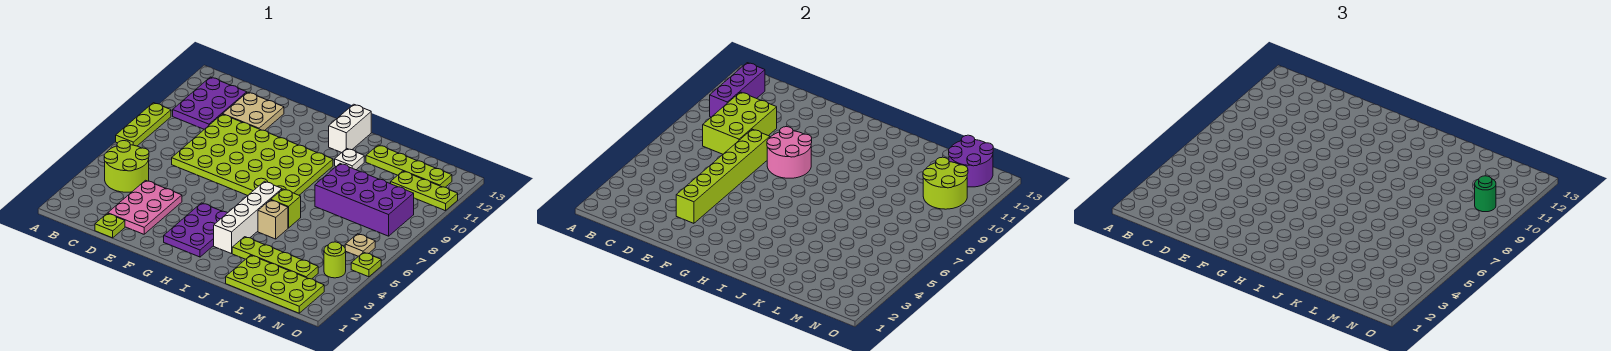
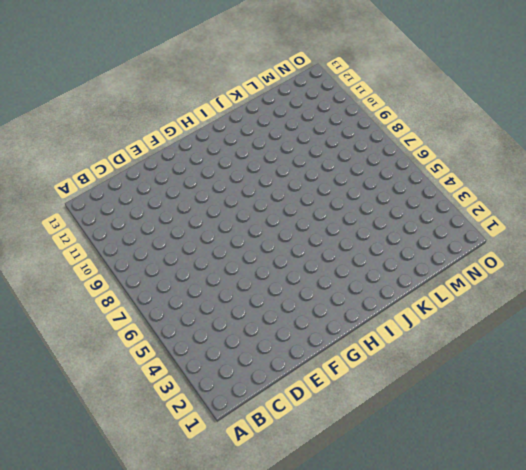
none -> lime plate A7:A9 level 1
none -> lime round brick B4:C5 level 1
none -> purple plate B10:C12 level 1

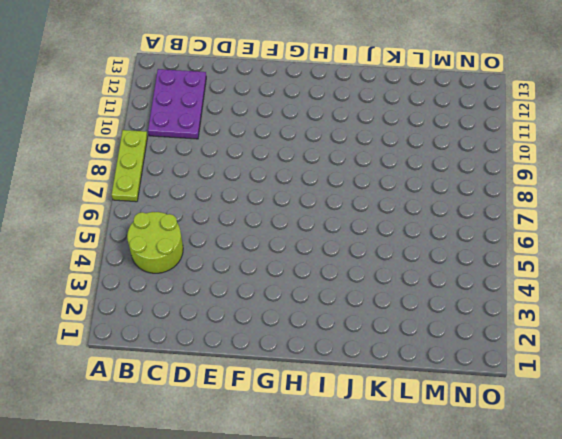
none -> lime plate D1 level 1
none -> pink plate D2:E4 level 1
none -> lime plate D7:I10 level 1

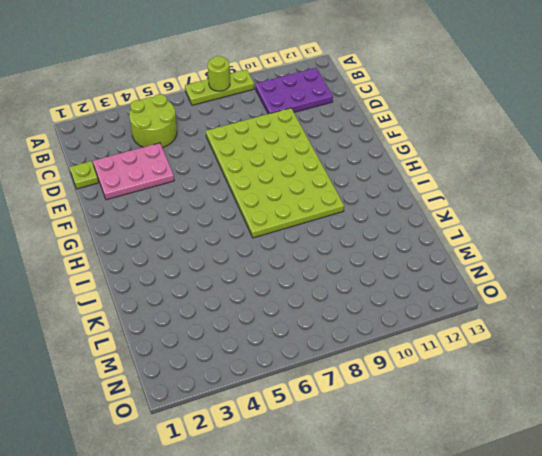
lime round brick A8 level 2 -> lime round brick N4 level 1
none -> tan plate D11:E12 level 1
none -> purple plate G2:H4 level 1
none -> white brick I3:I6 level 1

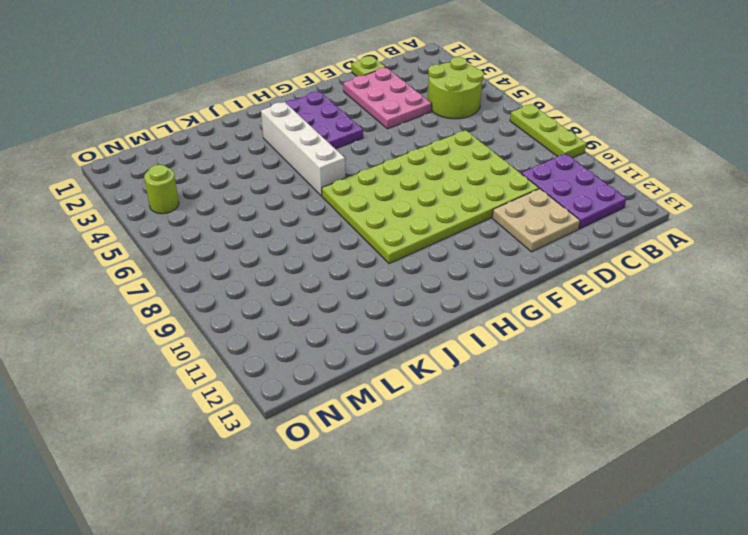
none -> white brick I12:I13 level 1
none -> lime plate J3:M3 level 1
none -> tan brick J5 level 1

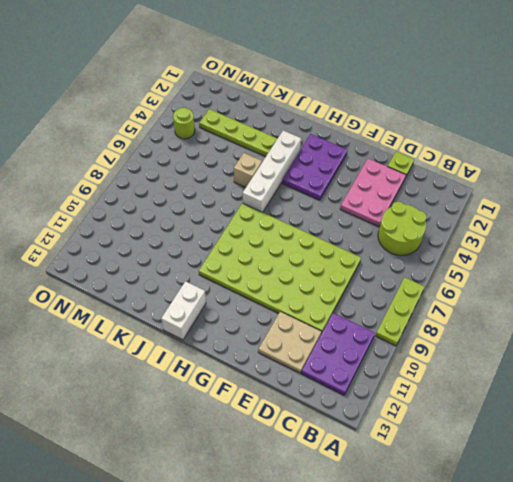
none -> lime brick J6 level 1
none -> white plate J11 level 1
none -> lime plate K1:N2 level 1

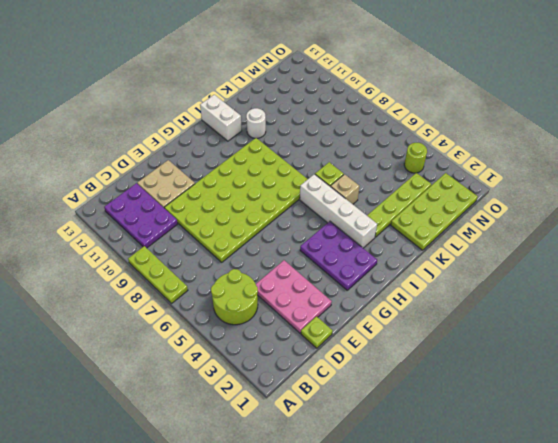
white round brick J11 level 1 -> white plate J11 level 1
none -> purple brick K8:N9 level 1
none -> lime plate K12:N12 level 1
none -> lime plate M11:O11 level 1

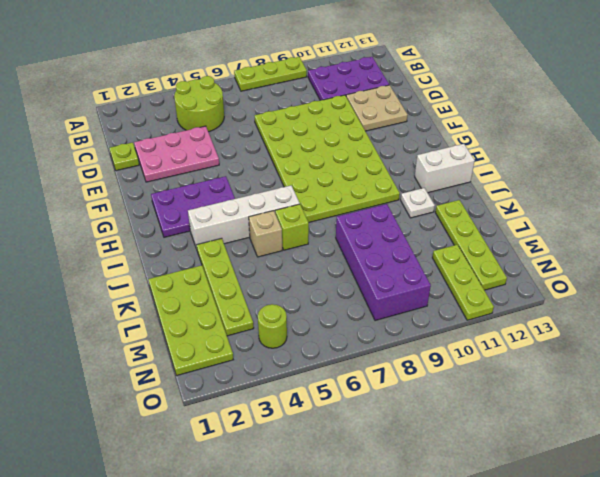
none -> tan plate N6 level 1
none -> lime plate O5 level 1
none -> purple brick B10:B12 level 2

